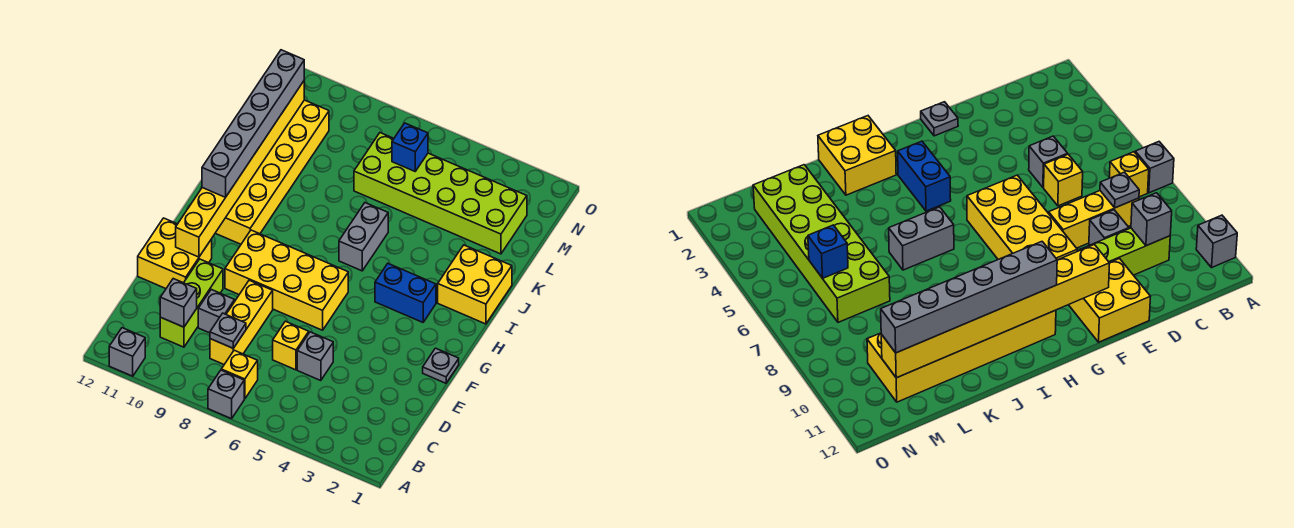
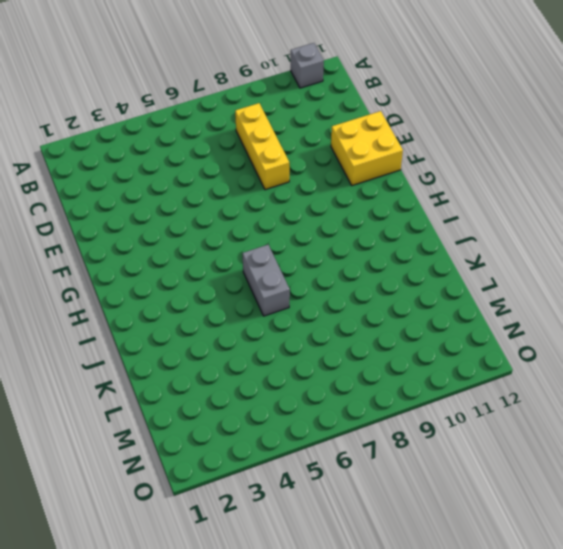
none -> grey brick A7 level 1
none -> yellow brick B7 level 1
none -> lime brick C10:E10 level 1

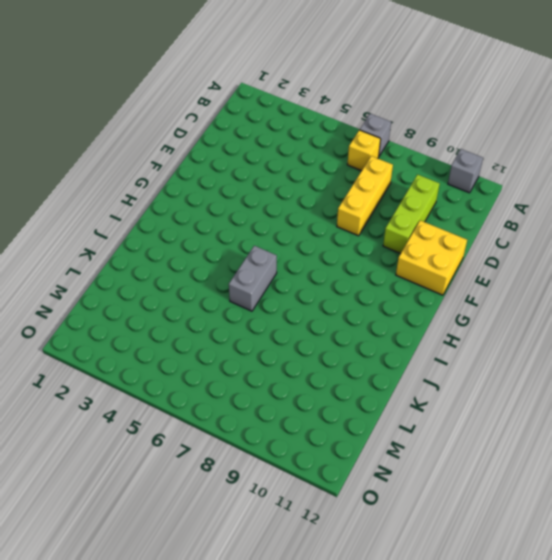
none -> grey brick D5 level 1
none -> yellow brick D6 level 1
none -> grey brick D9 level 1

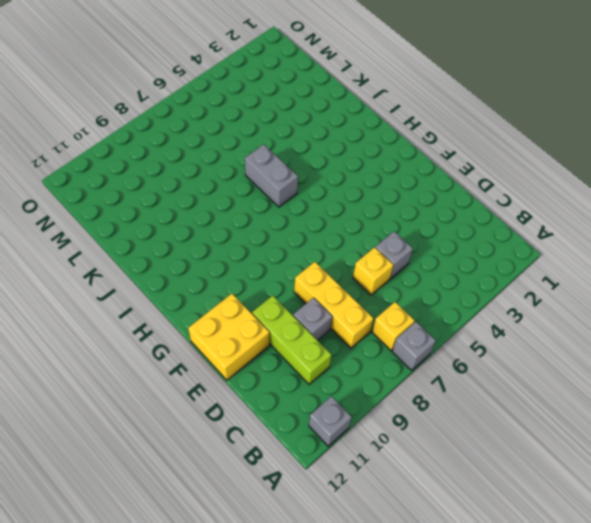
none -> grey plate F1 level 1
none -> yellow brick F6:G9 level 1
none -> blue brick H3:H4 level 1

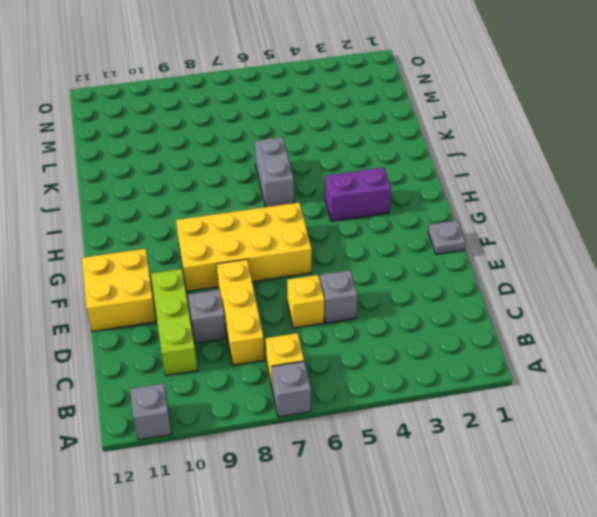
purple brick H3:H4 level 1 -> blue brick H3:H4 level 1
none -> yellow brick H10:M11 level 1
none -> yellow brick I1:J2 level 1
none -> lime brick L2:M7 level 1

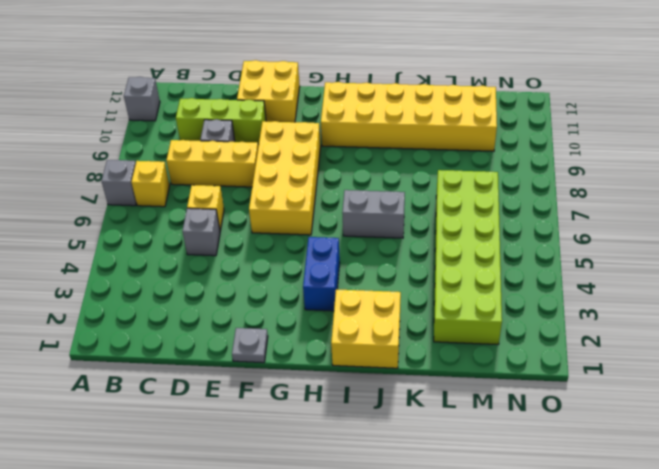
none -> grey plate C8 level 2
none -> grey brick C10 level 2
none -> yellow brick F11:M11 level 2

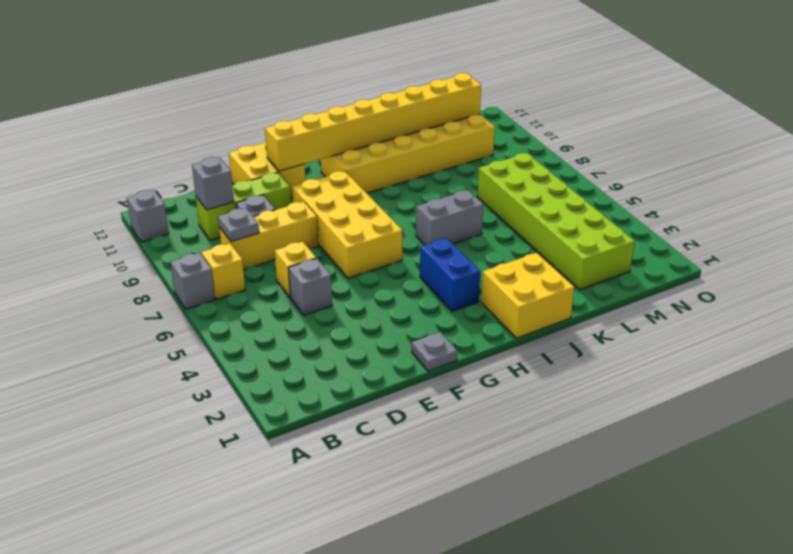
none -> blue brick M6 level 2
none -> grey brick H11:M11 level 3

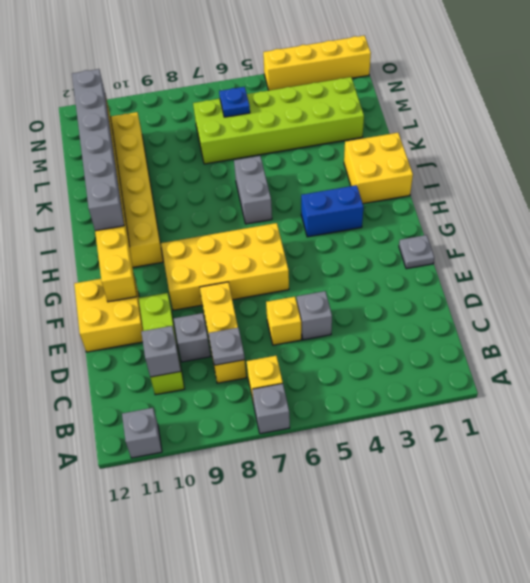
blue plate M6 level 2 -> blue brick M6 level 2
yellow brick O1:O4 level 1 -> none

